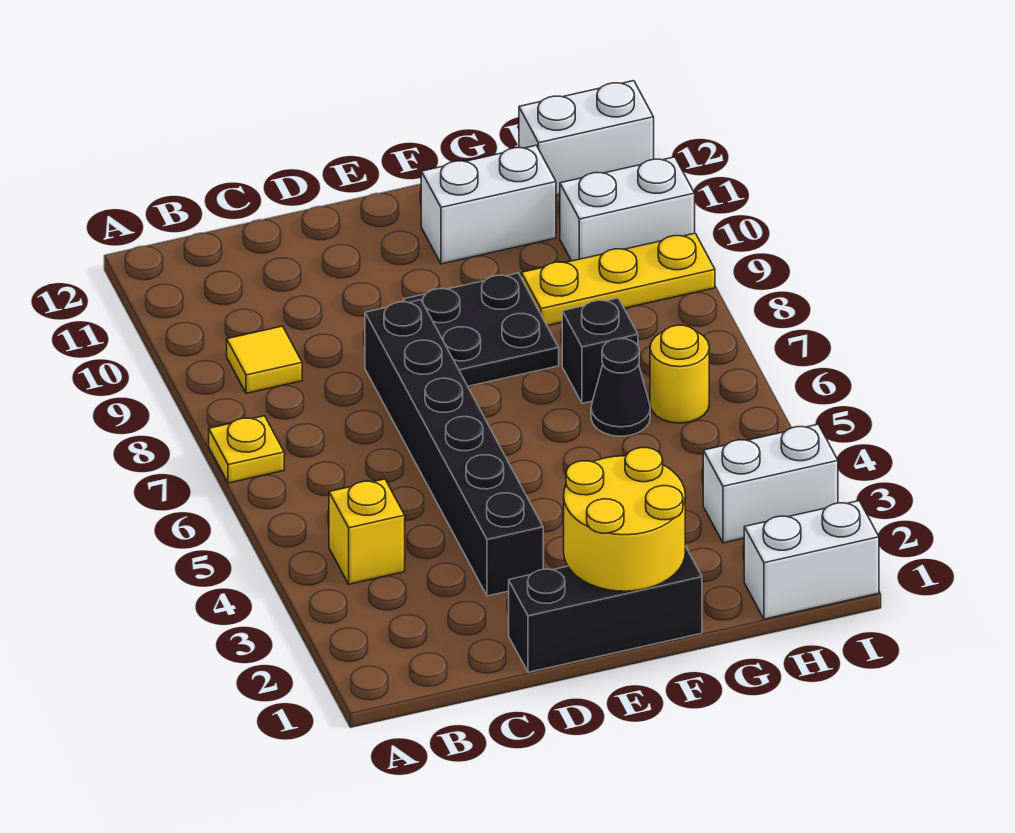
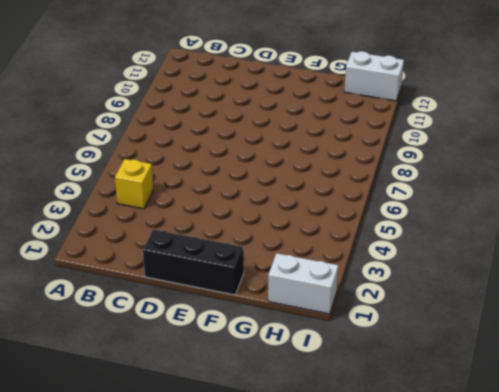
none -> yellow plate A7 level 1
none -> yellow tile B9 level 1
none -> black brick D3:D8 level 1

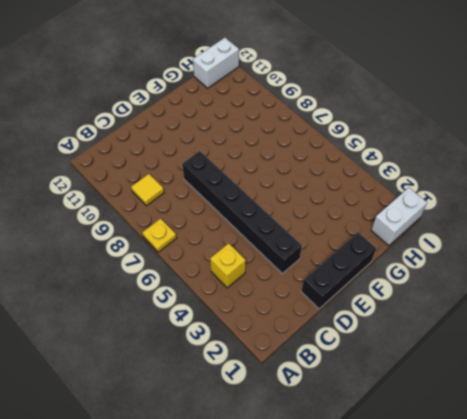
none -> black plate E8:F9 level 1
none -> white brick F11:G11 level 1
none -> black cone G6 level 1

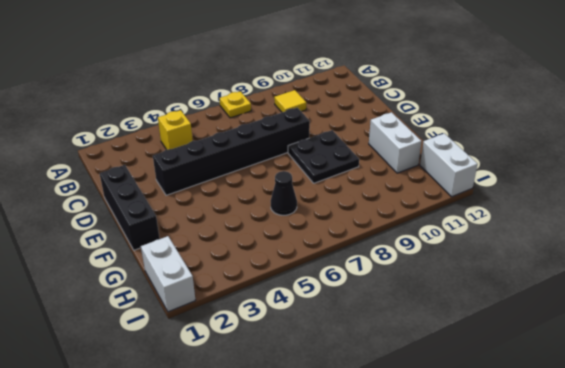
none -> black brick G7 level 1
none -> yellow plate G9:I9 level 1
none -> white brick H3:I3 level 1

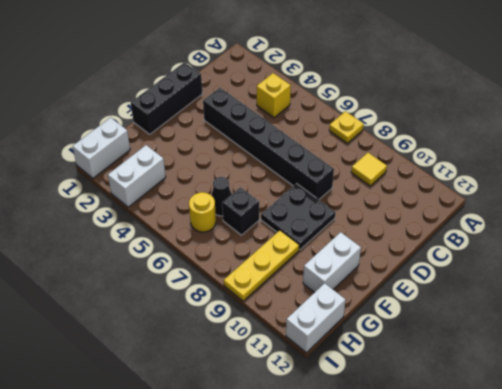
none -> white brick H10:I10 level 1
none -> yellow round brick E1:F2 level 2

